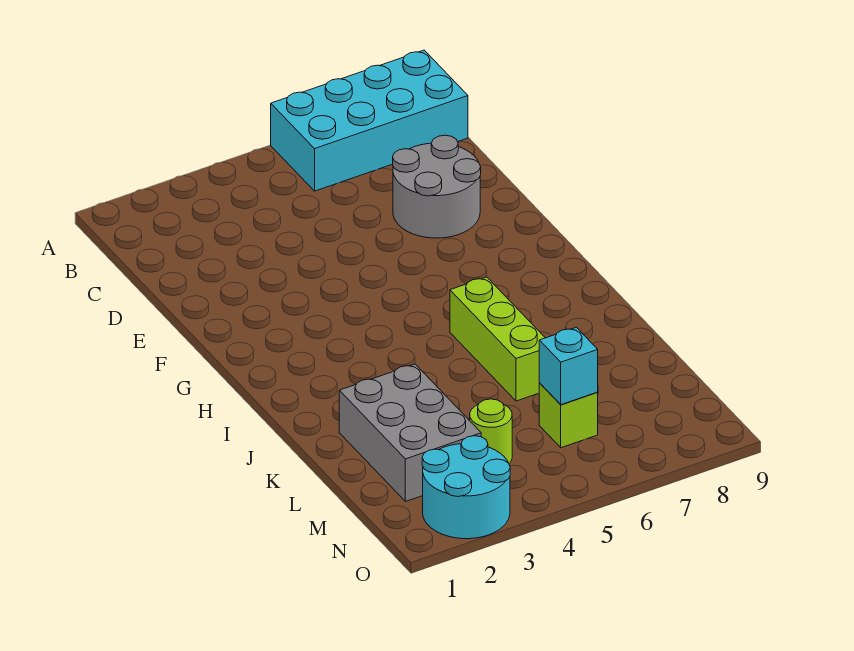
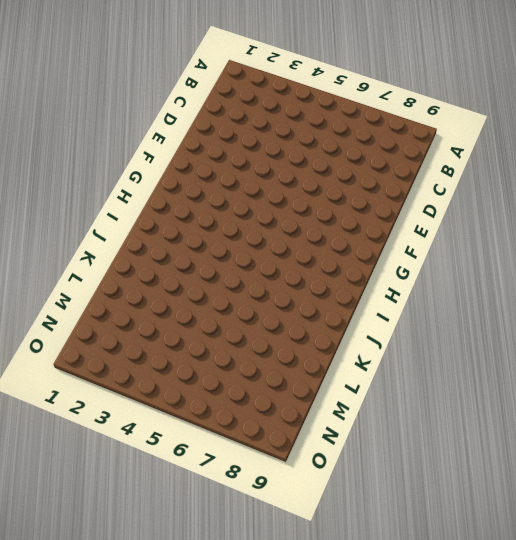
none -> cyan brick A6:B9 level 1
none -> grey round brick D7:E8 level 1

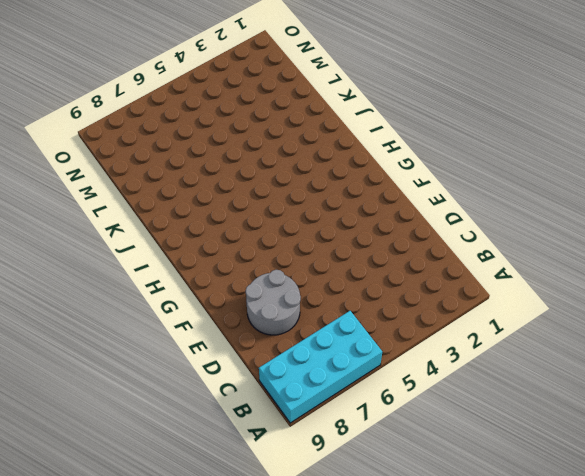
none -> lime brick I6:K6 level 1
none -> grey brick K2:M3 level 1

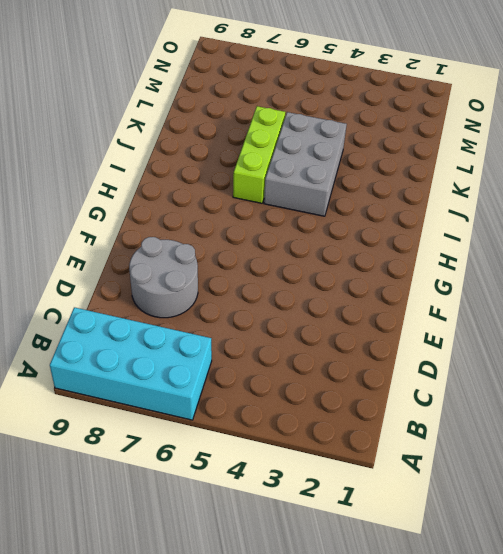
grey brick I4:K5 level 1 -> grey brick K2:M3 level 1
none -> lime round brick M4 level 1
none -> lime brick M6 level 1

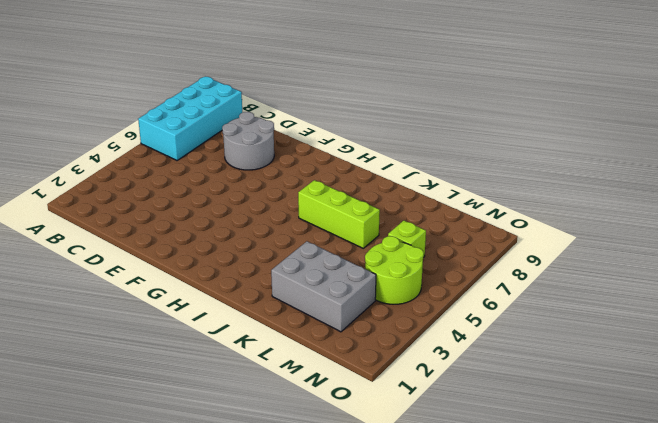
lime round brick M4:N5 level 1 -> lime round brick M4 level 1
none -> cyan round brick N2:O3 level 1
none -> cyan brick M6 level 2

